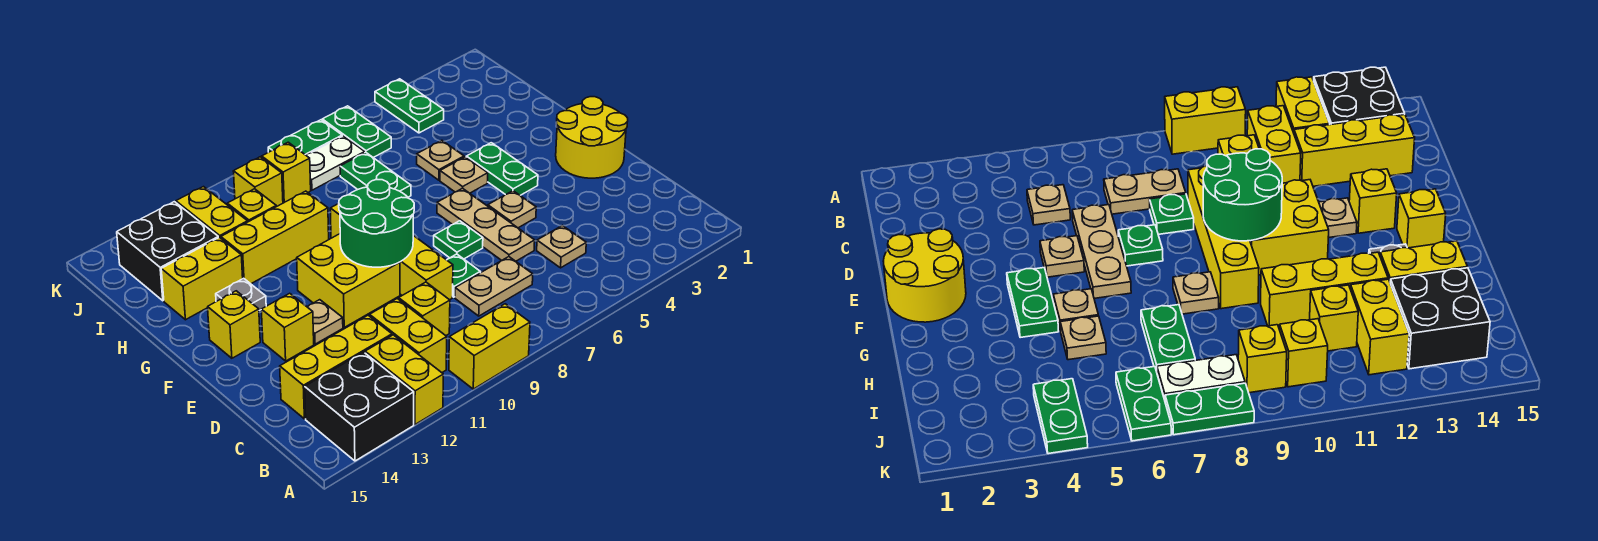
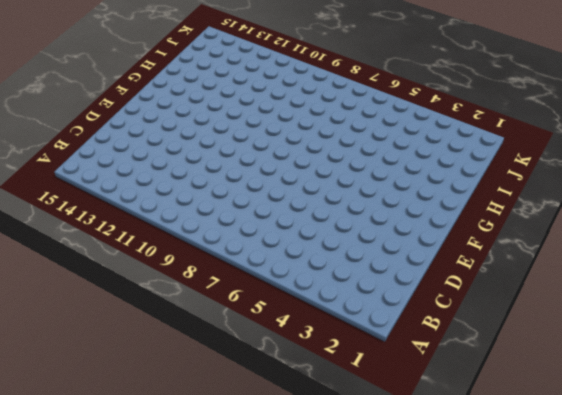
none -> yellow brick A9:A10 level 1
none -> yellow brick A12:B12 level 1
none -> black brick A13:B14 level 1
none -> yellow brick B11:C11 level 1

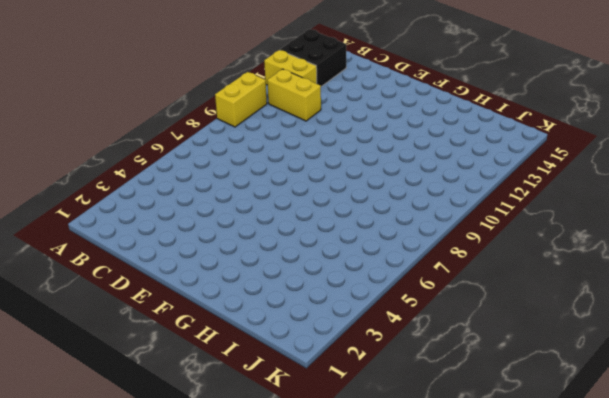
none -> tan plate C5 level 1
none -> tan plate C7:C8 level 1
none -> yellow brick C10 level 1
none -> yellow brick C12:C14 level 1

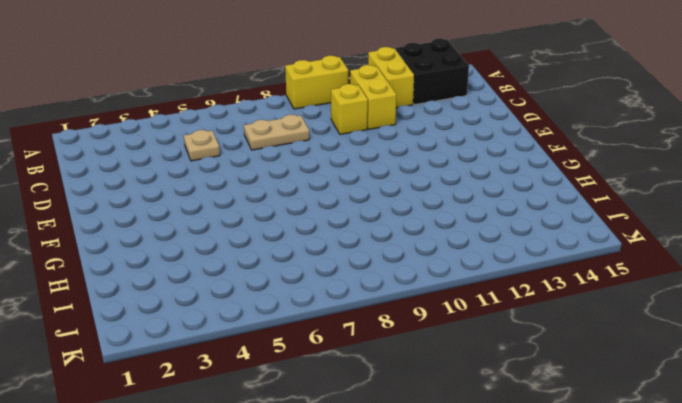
none -> yellow brick C12:C14 level 1
none -> tan plate D6:F6 level 1
none -> green plate D8 level 1
none -> yellow brick D9:G9 level 1

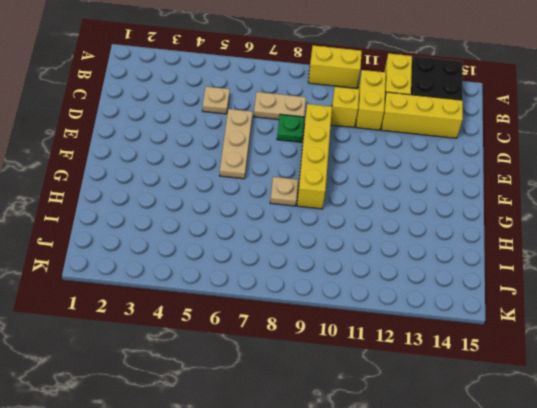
none -> yellow round brick E1:F2 level 1
none -> tan plate E5 level 1
none -> green plate E7 level 1
none -> yellow brick E10:F11 level 1

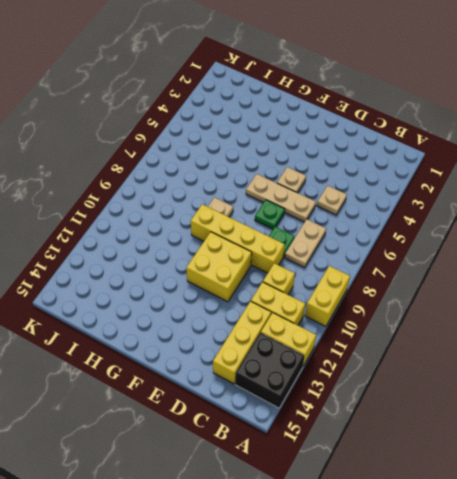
none -> yellow round brick E1:F2 level 1
none -> tan plate E12 level 1
none -> yellow brick E13 level 1
none -> green plate F4:G4 level 1

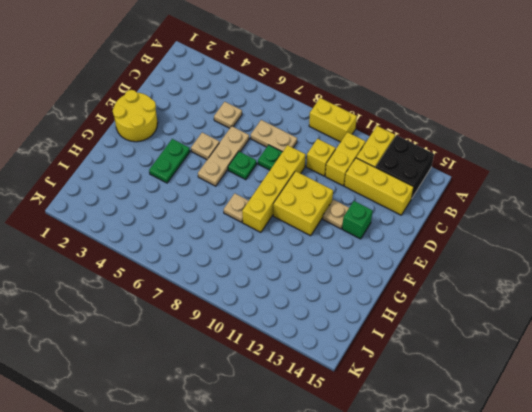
green brick E13 level 1 -> yellow brick E13 level 1
none -> yellow brick F14 level 1
none -> tan plate G5 level 1
none -> grey plate G13 level 1
none -> tan plate H5 level 1

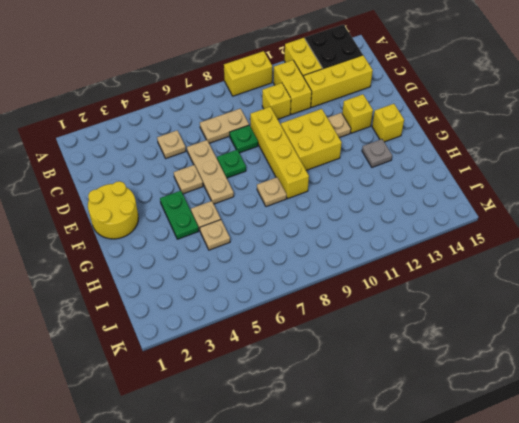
none -> green plate H7:I7 level 1
none -> yellow brick H10:H12 level 1
none -> yellow brick H13:H14 level 1
none -> yellow brick I11 level 1

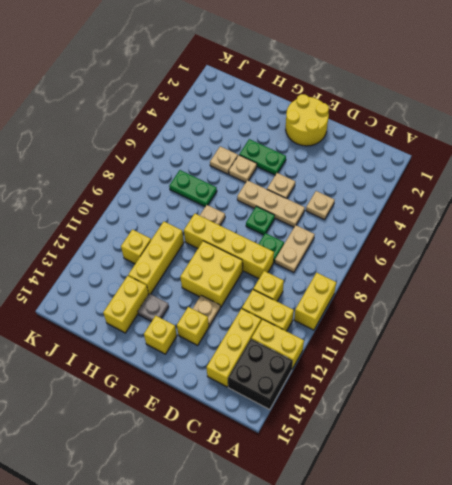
none -> yellow brick I12:J12 level 1
none -> black brick I13:J14 level 1
none -> green plate J4:K4 level 1
none -> green plate J6:K6 level 1

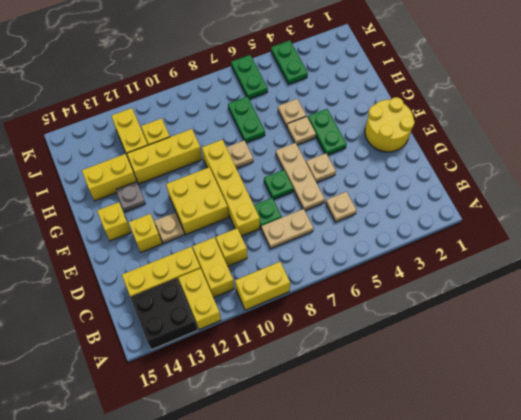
none -> black brick I13:J14 level 1
none -> white plate J7:J8 level 1
none -> yellow brick J9 level 1
none -> yellow brick J10 level 1

